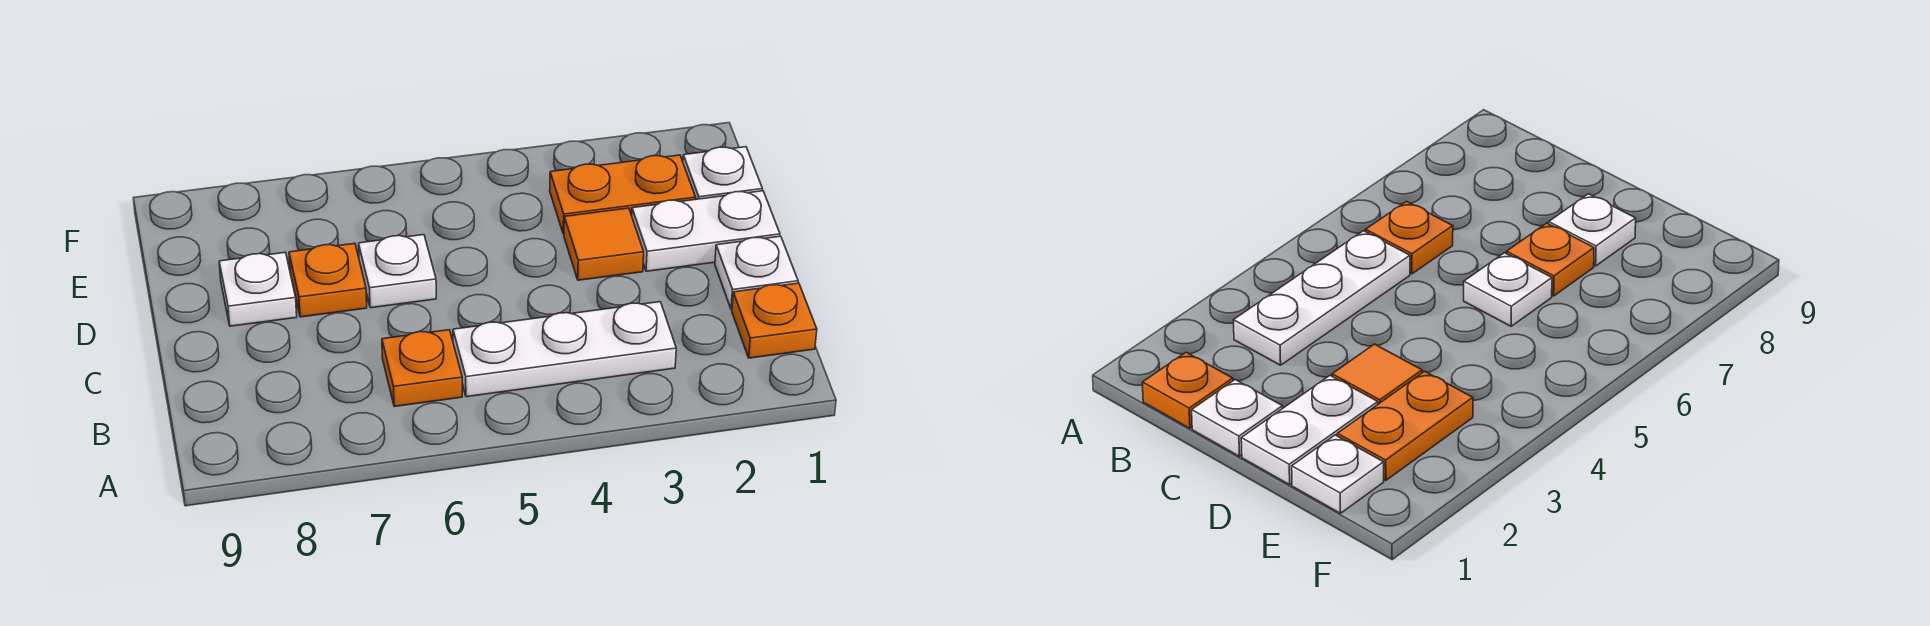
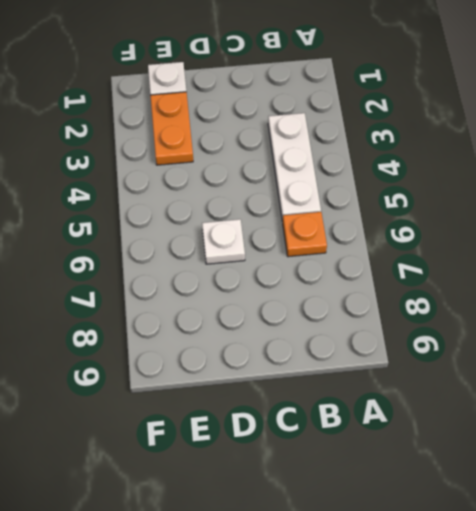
none -> orange plate B1 level 1
none -> white plate C1 level 1

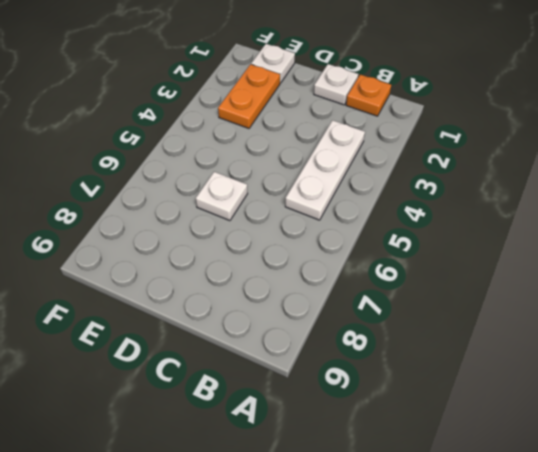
none -> orange plate B6 level 1
none -> white plate D1:D2 level 1

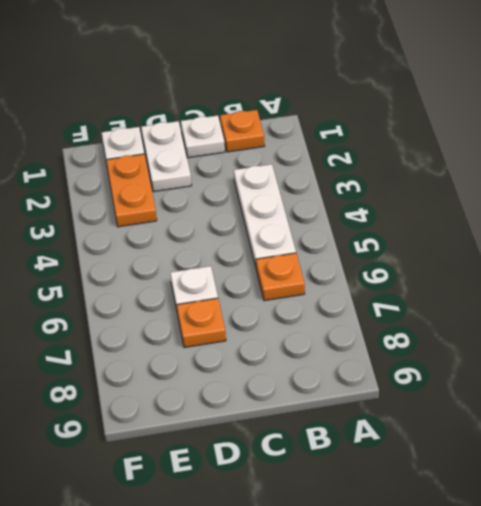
none -> orange tile D3 level 1
none -> white plate D8 level 1

